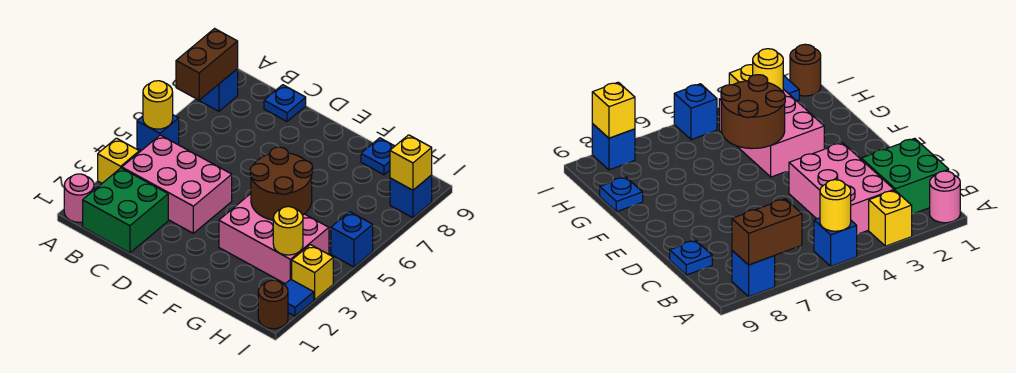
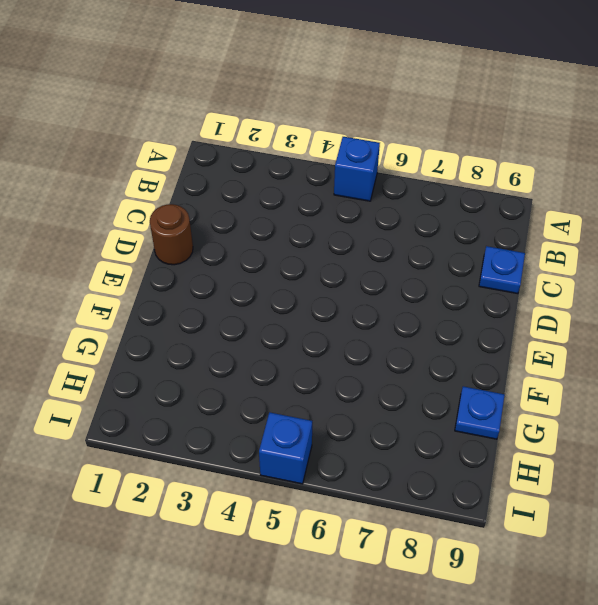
brown round brick D1 level 1 -> brown round brick I1 level 1
none -> pink round brick A1 level 1
none -> yellow brick A3 level 1
none -> blue brick A8 level 1

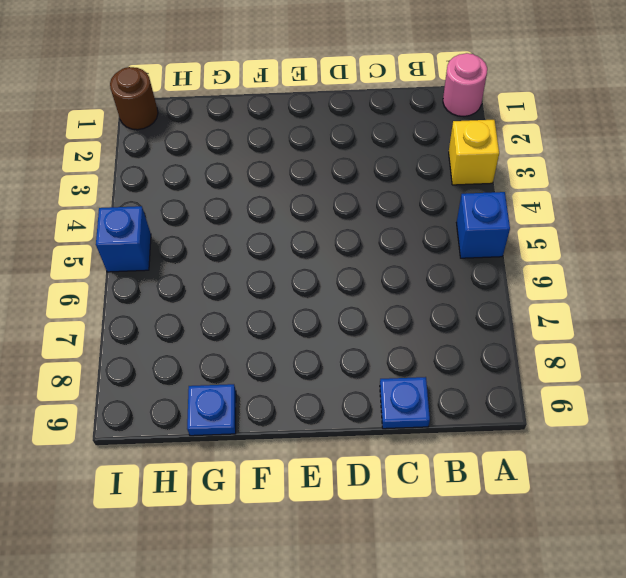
none -> blue brick A8 level 1
none -> green brick B1:C2 level 1
none -> pink brick B3:D4 level 1

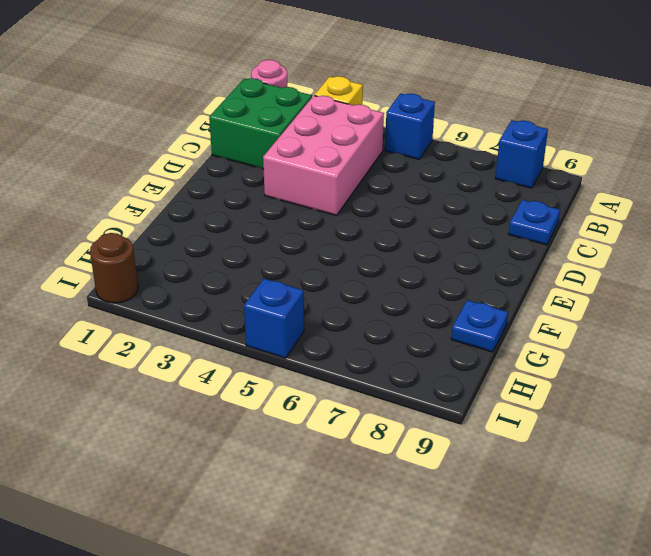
none -> pink brick F3:H4 level 1
none -> blue tile I2 level 1
none -> yellow brick I3 level 1

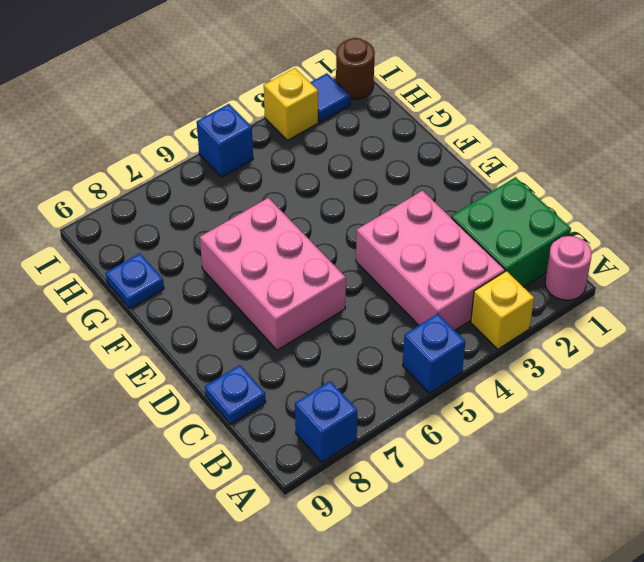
pink brick D6:F7 level 1 -> pink brick F3:H4 level 1
none -> blue brick I8 level 1
none -> yellow round brick A5 level 2
none -> brown brick A7:A8 level 2

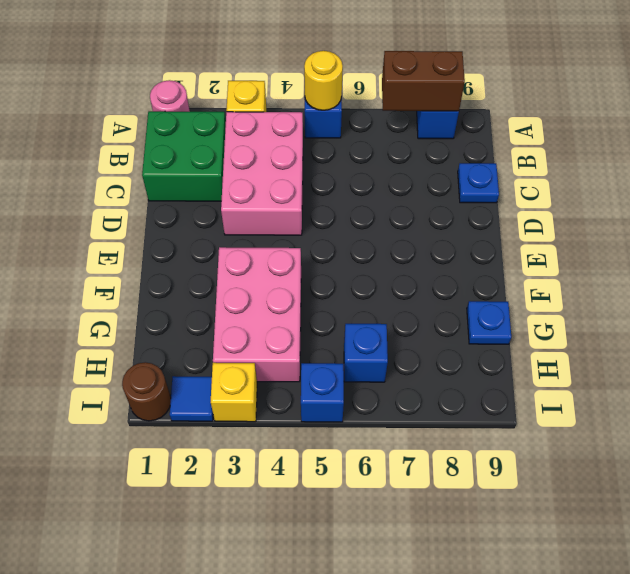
blue brick H6 level 1 -> blue brick I8 level 1
none -> brown round brick F4:G5 level 2
none -> yellow round brick H3 level 2
none -> yellow brick I8 level 2

